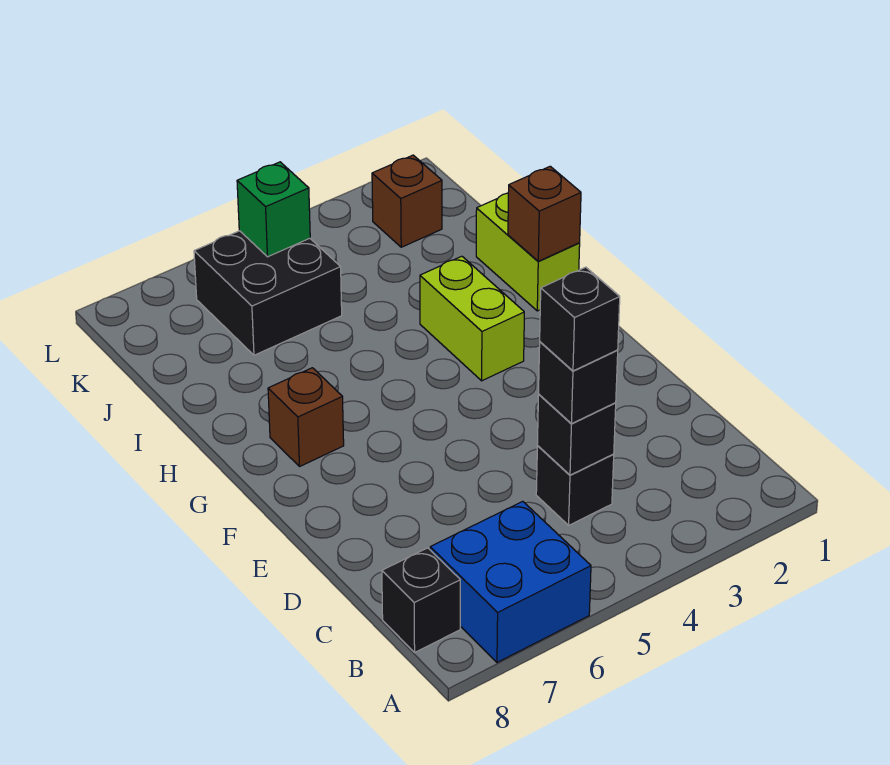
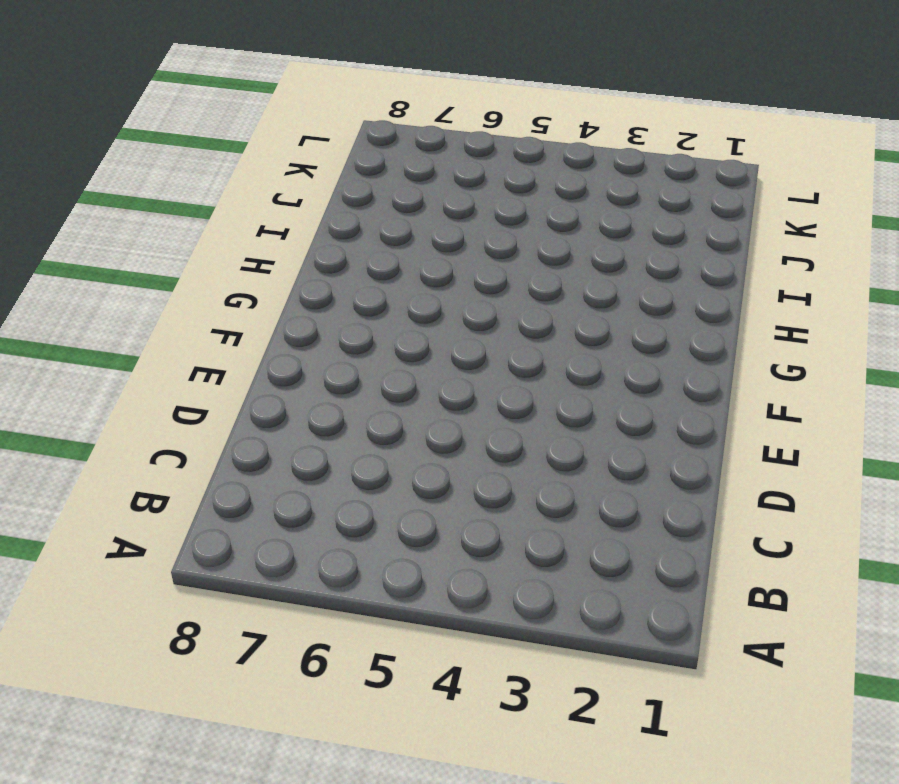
none -> blue brick A6:B7 level 1
none -> black brick B8 level 1
none -> black brick C4 level 1

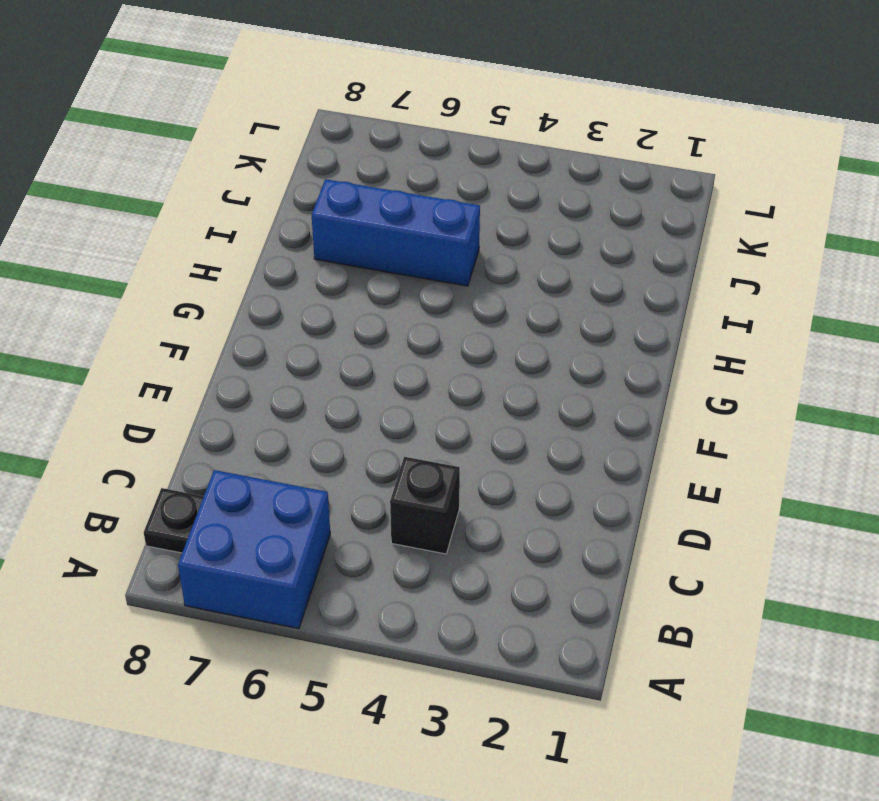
black plate B8 level 1 -> black brick B8 level 1
blue brick I5:I7 level 1 -> none
none -> lime brick G3:H3 level 1
none -> brown brick G7 level 1
none -> lime brick H1:I1 level 1

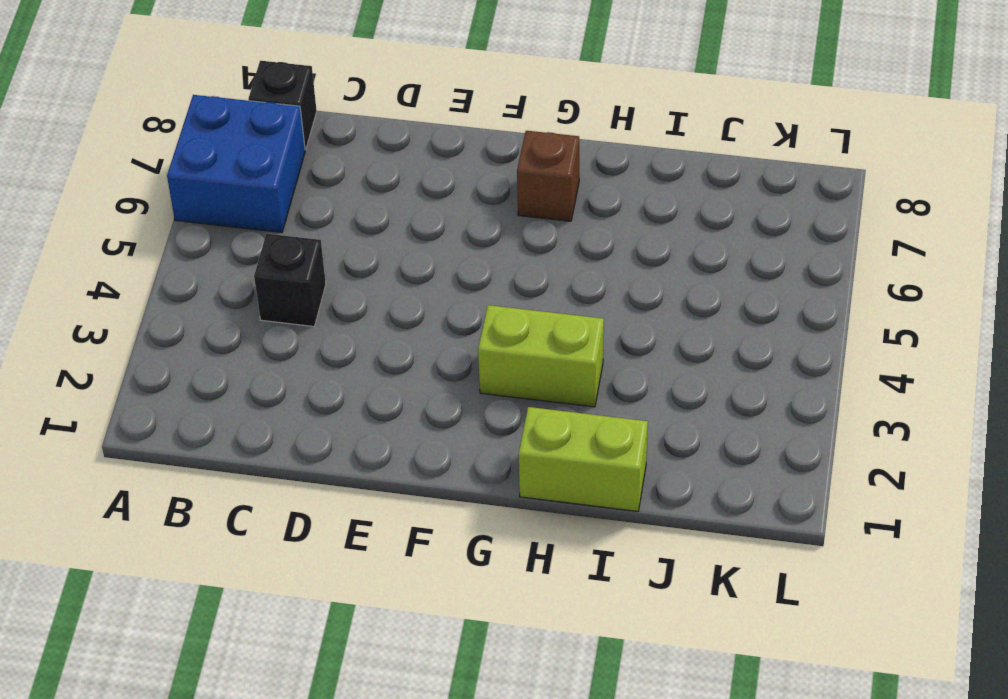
none -> black brick J5:K6 level 1
none -> brown brick K2 level 1
none -> black brick C4 level 2

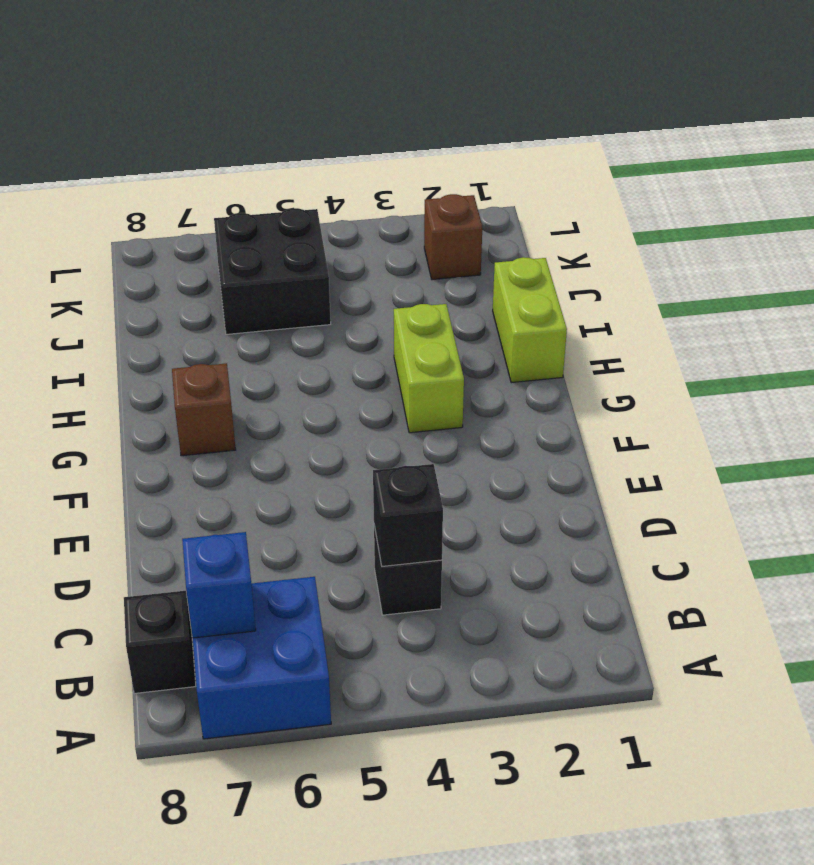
blue brick B7 level 2 -> none
none -> brown brick H1 level 2
none -> green brick K5 level 2
none -> black brick C4 level 3

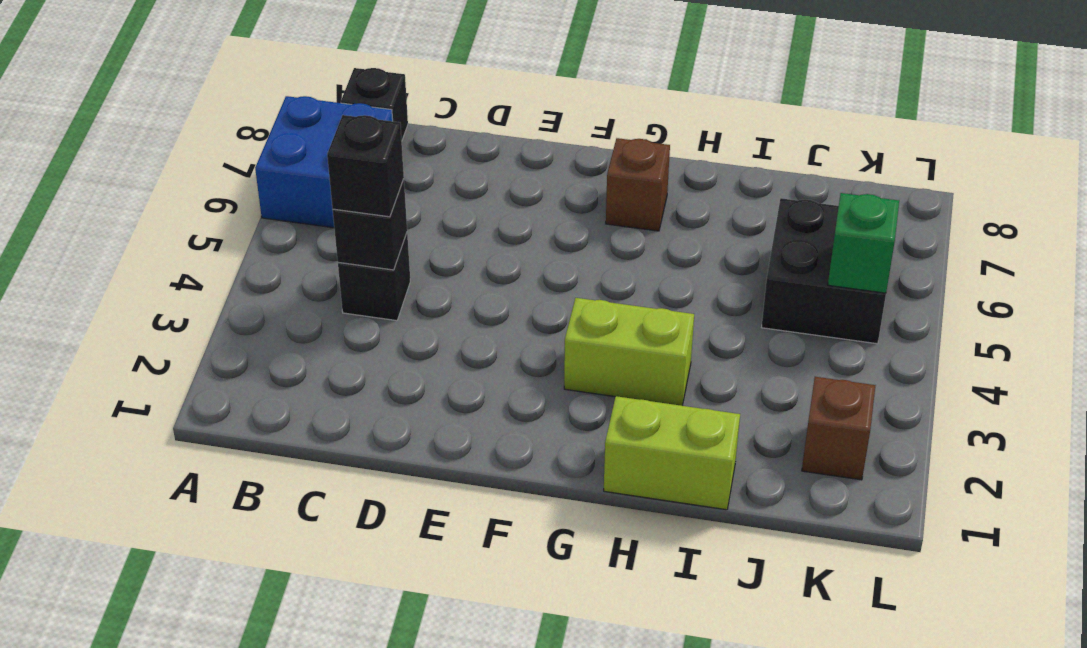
none -> brown brick H1 level 2
none -> black brick C4 level 4

